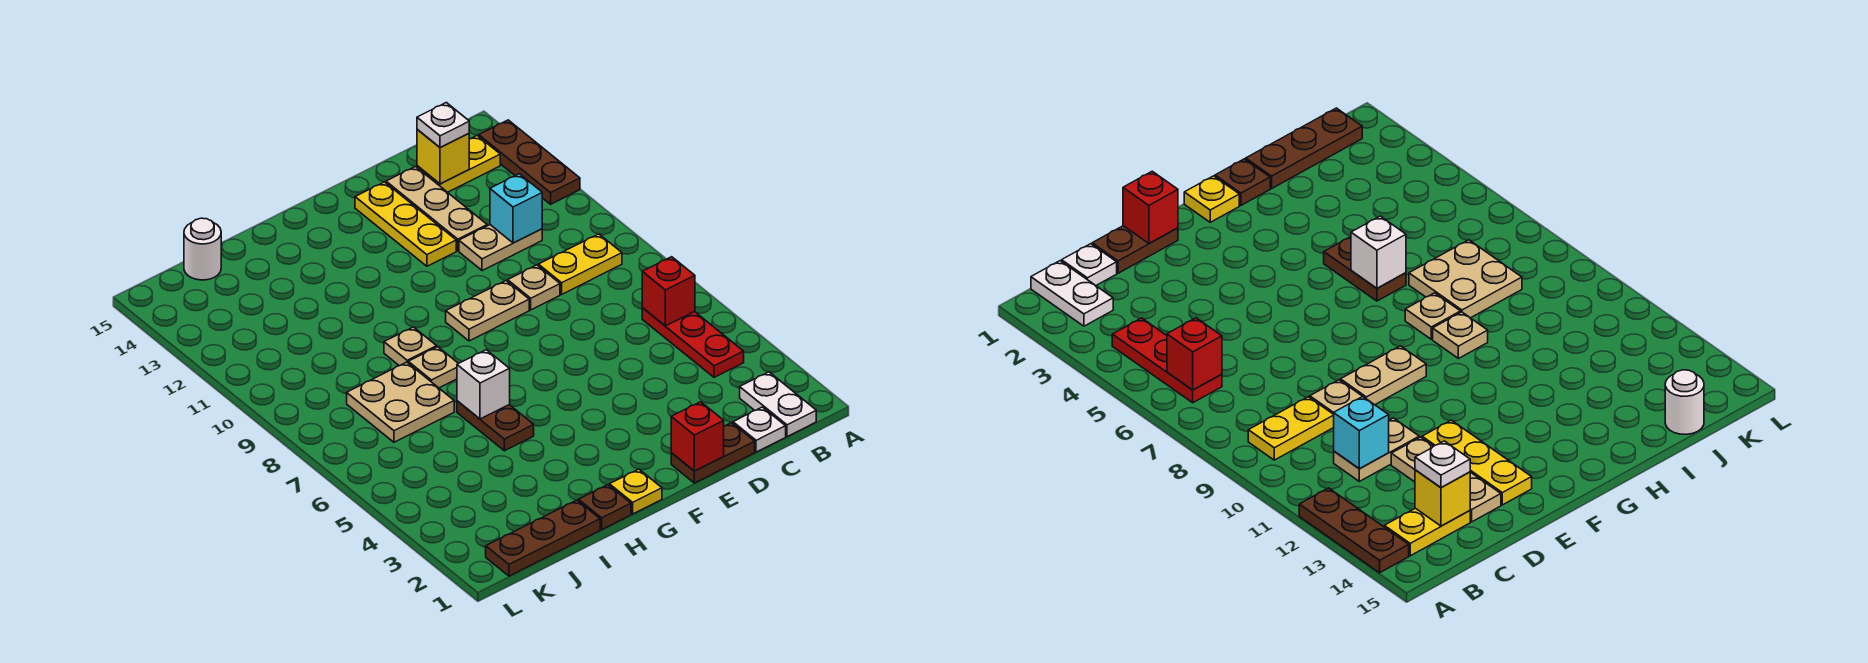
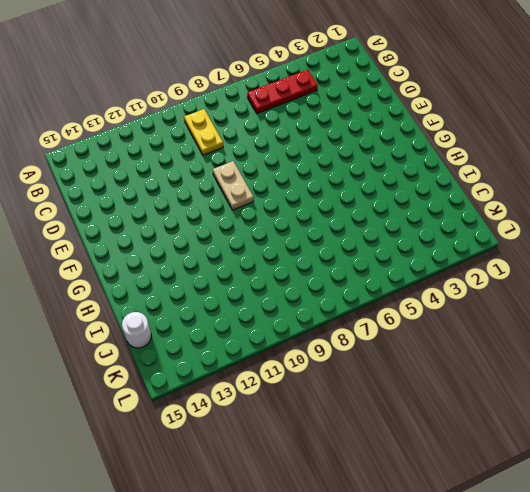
none -> brown plate A12:A14 level 1
none -> white plate B1:B2 level 1
none -> yellow plate B14:C14 level 1

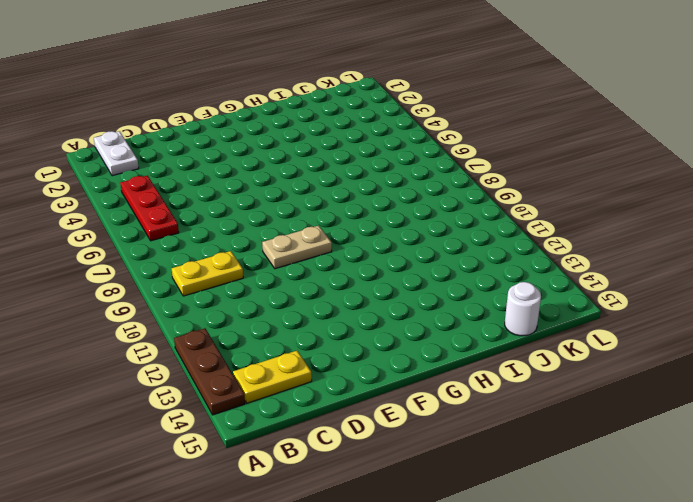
none -> white plate C1 level 1
none -> tan plate C11:D11 level 1
none -> brown plate D1:E1 level 1

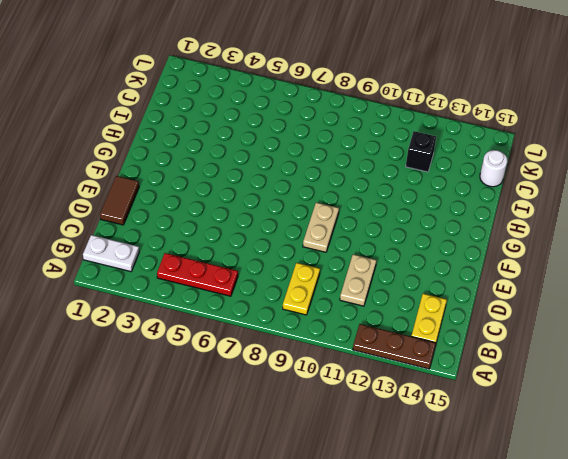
brown tile D1:E1 level 1 -> brown plate D1:E1 level 1
black brick J12 level 1 -> none
none -> white plate C1 level 1
none -> tan plate D9 level 1
none -> tan plate D12:D14 level 1

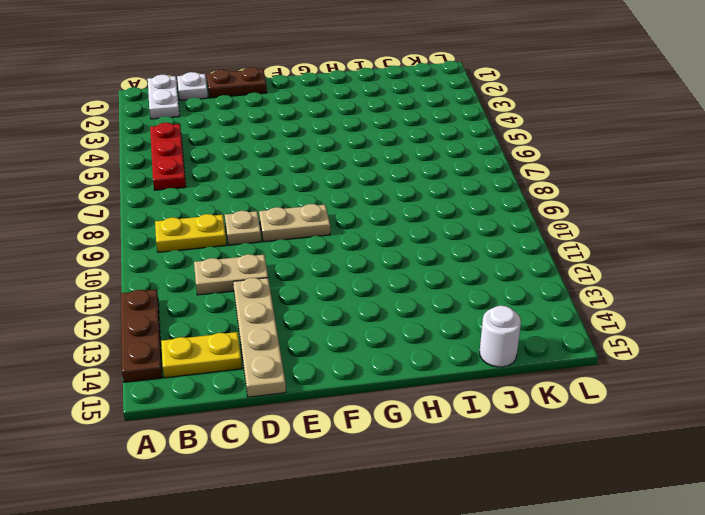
tan plate D12:D15 level 1 -> tan plate D12:D14 level 1
none -> yellow plate E12:E14 level 1
none -> yellow plate G1 level 1
none -> brown plate H1 level 1

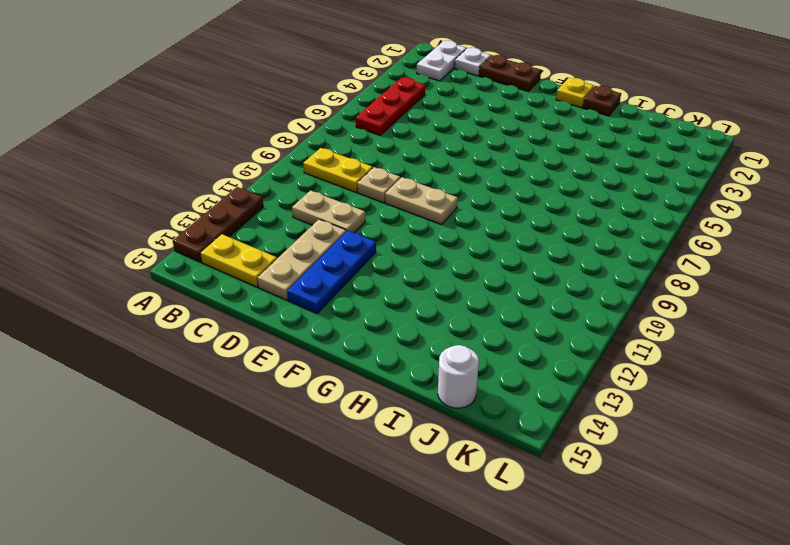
blue plate E12:E14 level 1 -> yellow plate E12:E14 level 1
none -> brown plate H5:H6 level 1
none -> tan plate H8 level 1
none -> tan plate H9 level 1

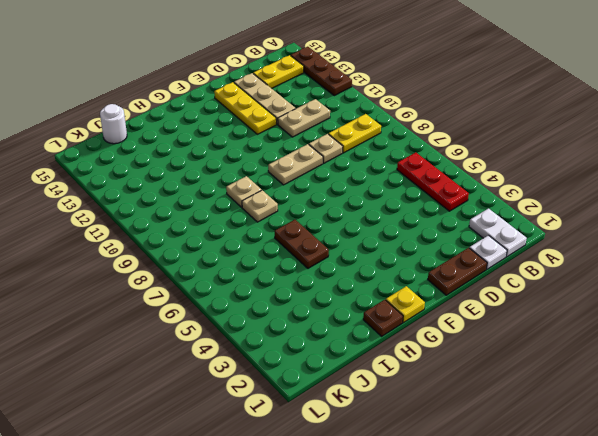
none -> brown plate I1:K1 level 1
none -> tan plate I7:J8 level 1
none -> red brick B6 level 2

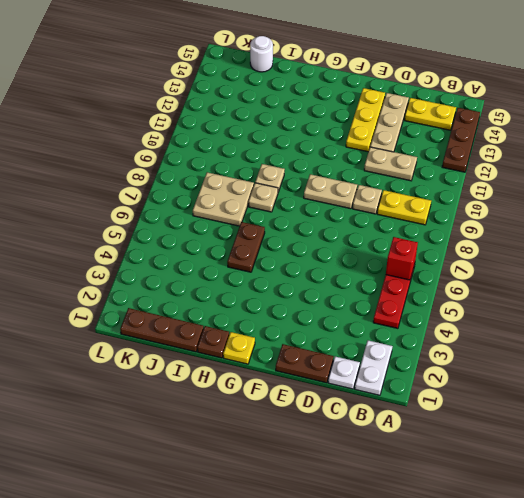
none -> cyan brick C11 level 2
none -> yellow brick C14 level 2
none -> red brick E1 level 2

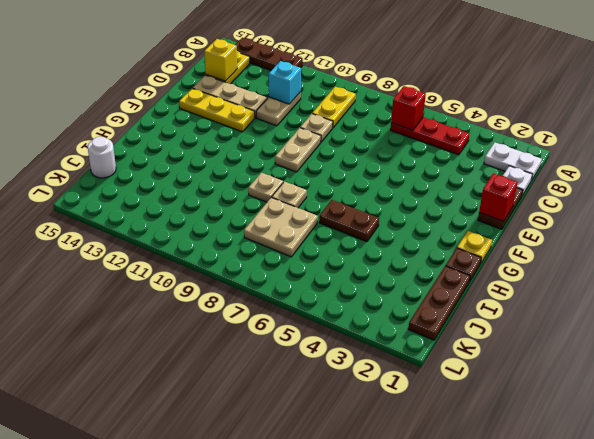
none -> white brick H6 level 2
none -> white plate C14 level 3

